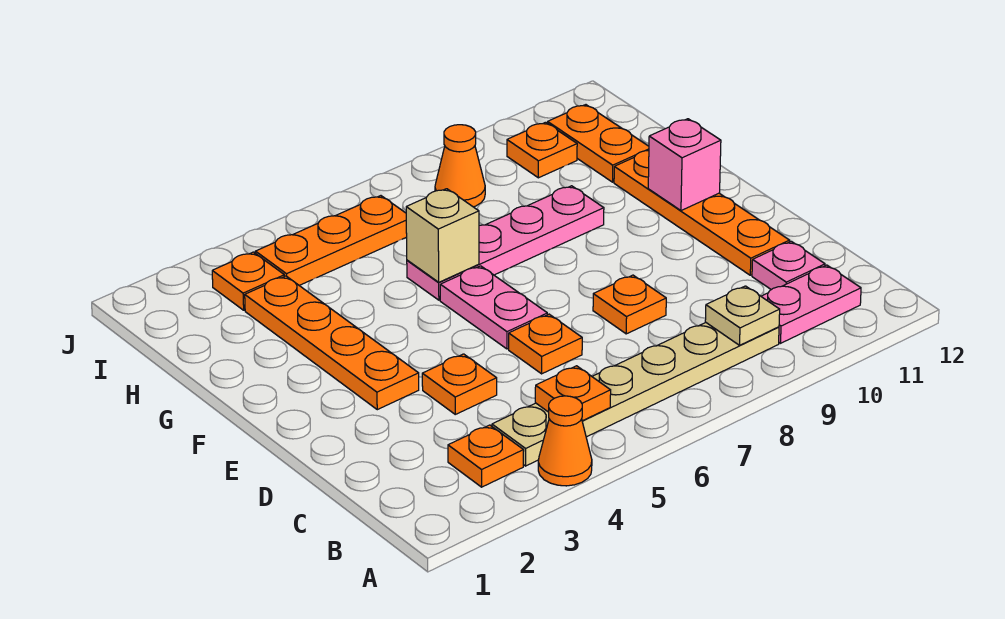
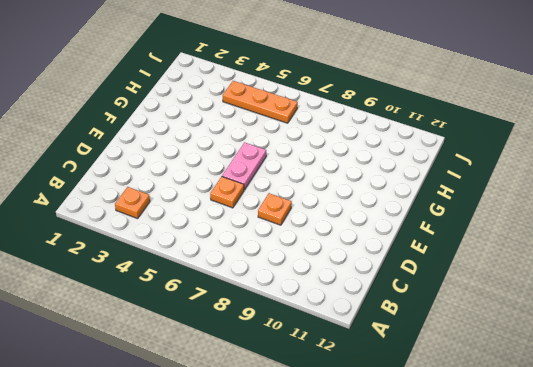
none -> orange cone A4 level 1
none -> tan plate B4:B9 level 1
none -> pink plate B10:B11 level 1

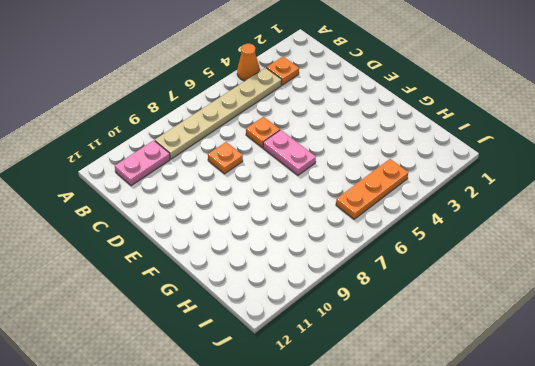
none -> pink plate C11 level 1
none -> orange plate D4 level 1
none -> orange plate D11:G11 level 1

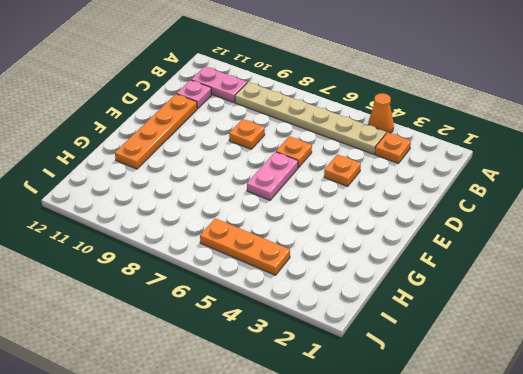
none -> orange plate E3:H3 level 1
none -> pink plate G6:G9 level 1
none -> orange plate H11:I11 level 1

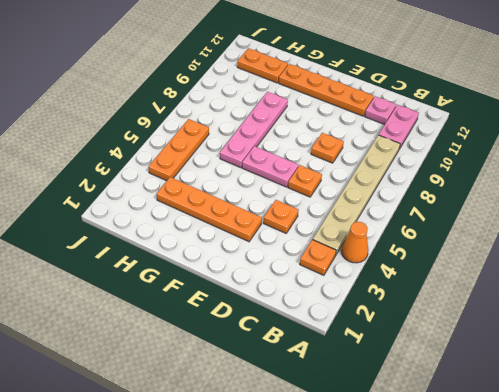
none -> orange plate I3 level 1
none -> orange cone I8 level 1
none -> orange plate I10 level 1

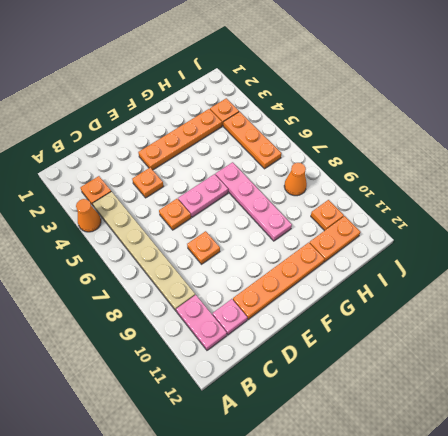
none -> orange plate B5 level 2
none -> tan plate B9 level 2
none -> pink brick F11 level 2

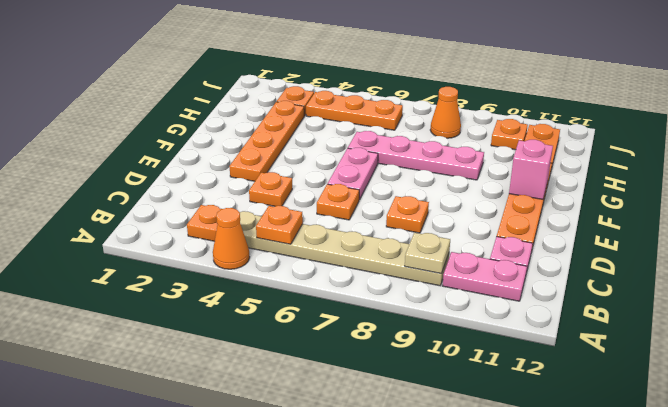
none -> tan brick G6 level 2

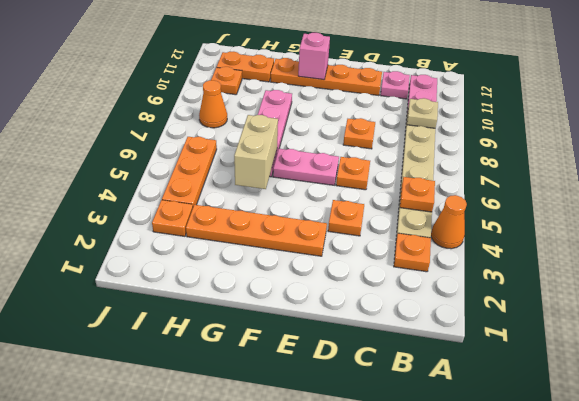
tan brick G5:G6 level 2 -> tan brick G6 level 2

